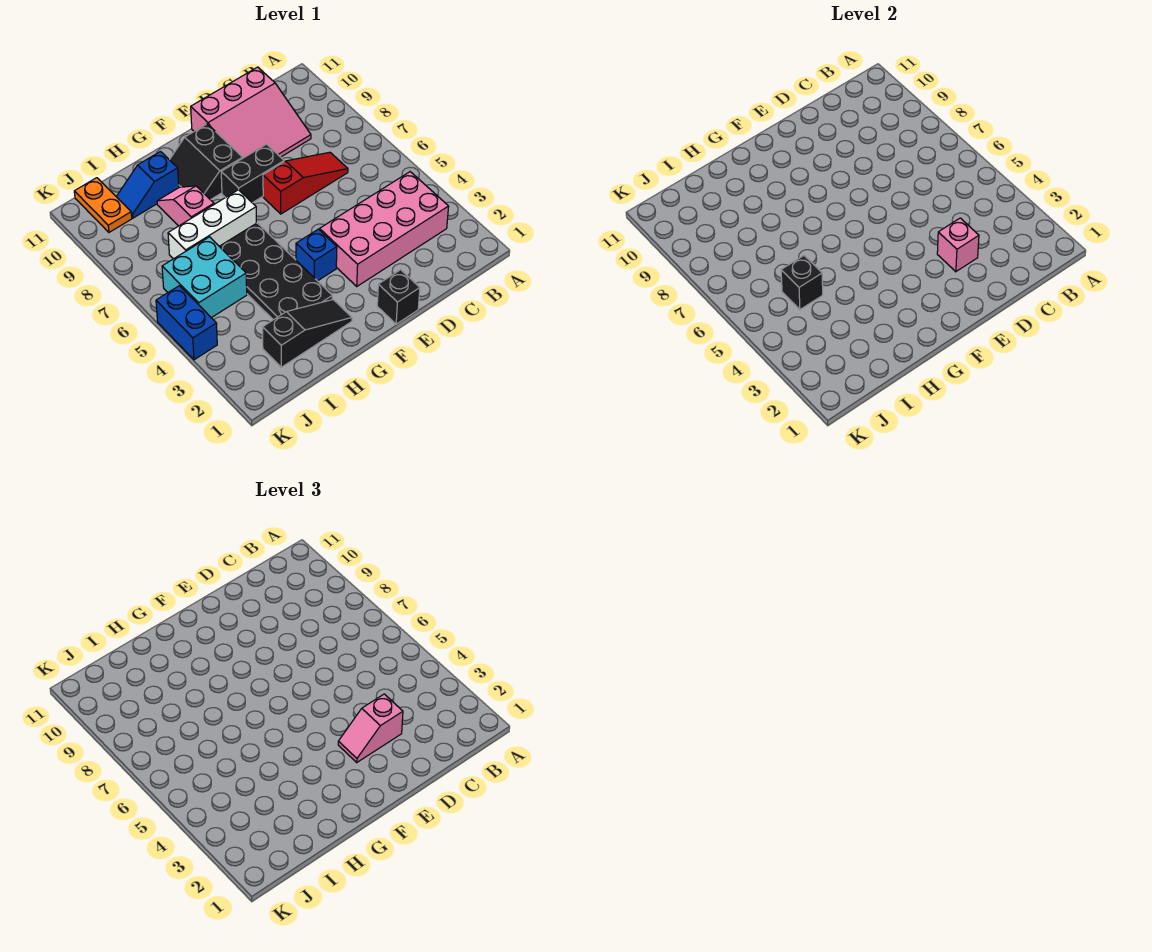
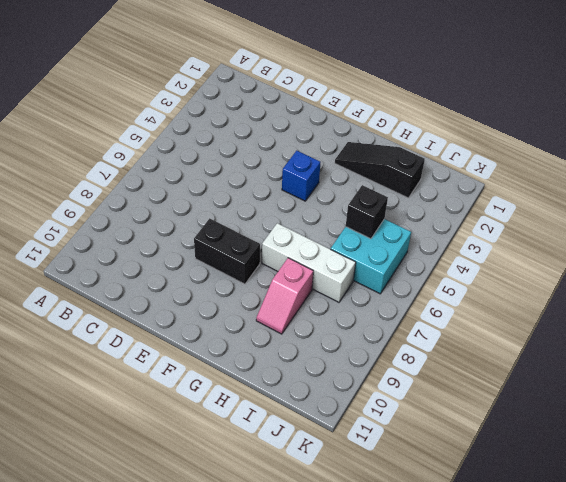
none -> pink brick B3:E4 level 1
none -> red slope C7:E7 level 1 top E
none -> pink slope C9:E11 level 1 top 11

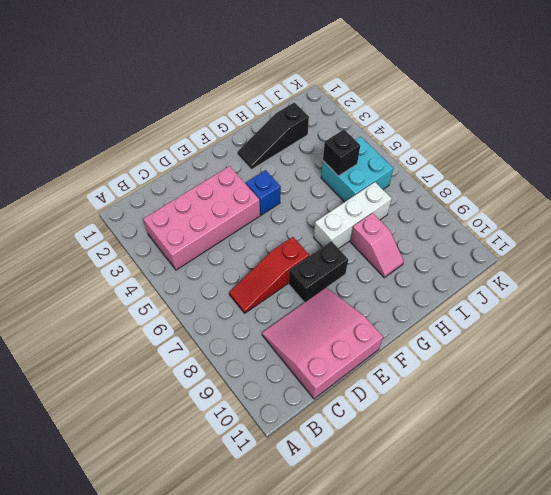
none -> black brick E1 level 1
none -> black slope F9:G10 level 1 top F
none -> black plate G3:H6 level 1

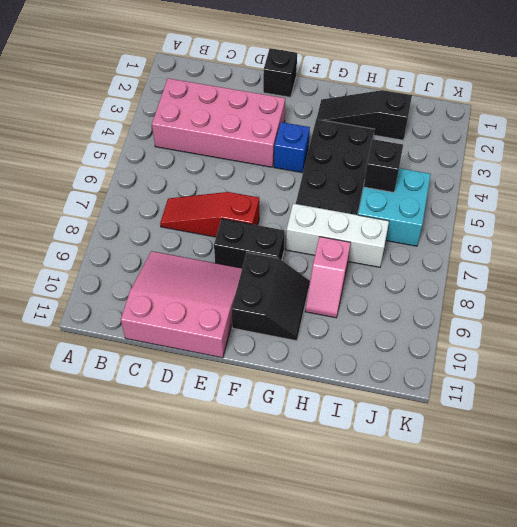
none -> blue slope H10:I10 level 1 top H
none -> orange plate J10:J11 level 1
none -> blue brick K4:K5 level 1

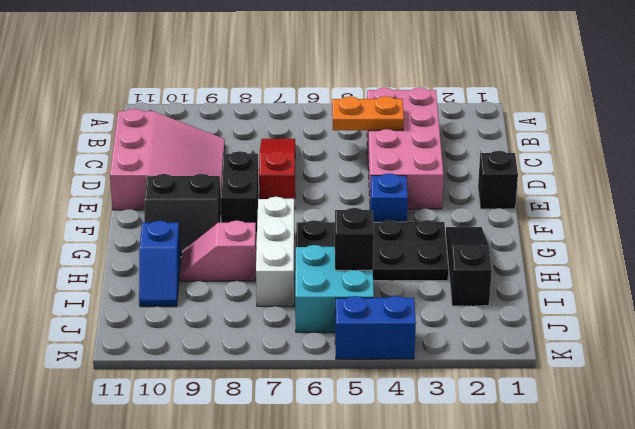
orange plate C4:C5 level 2 -> orange plate J10:J11 level 1
none -> pink brick D3 level 2
none -> pink slope D3:E3 level 3 top D

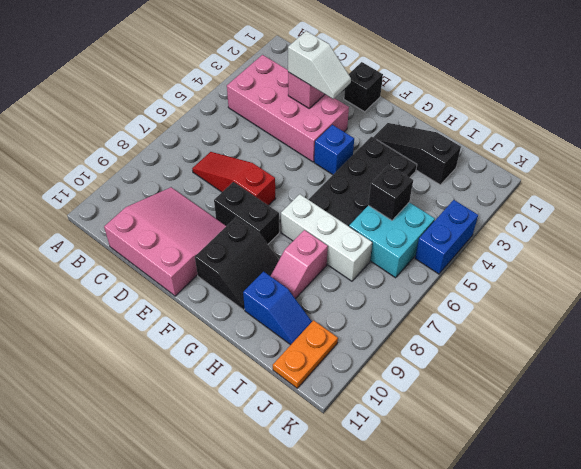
white slope D3:E3 level 3 top D -> pink slope D3:E3 level 3 top D

